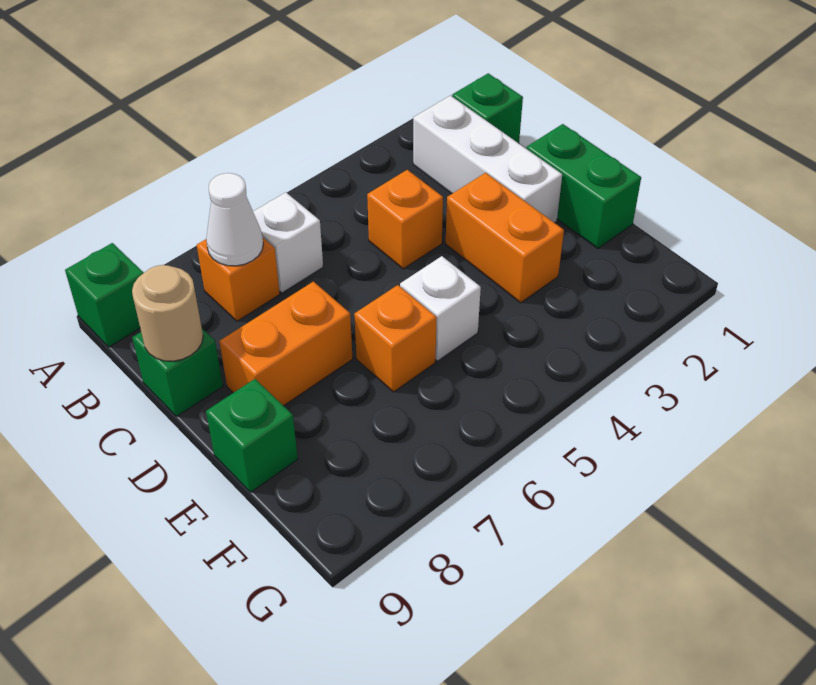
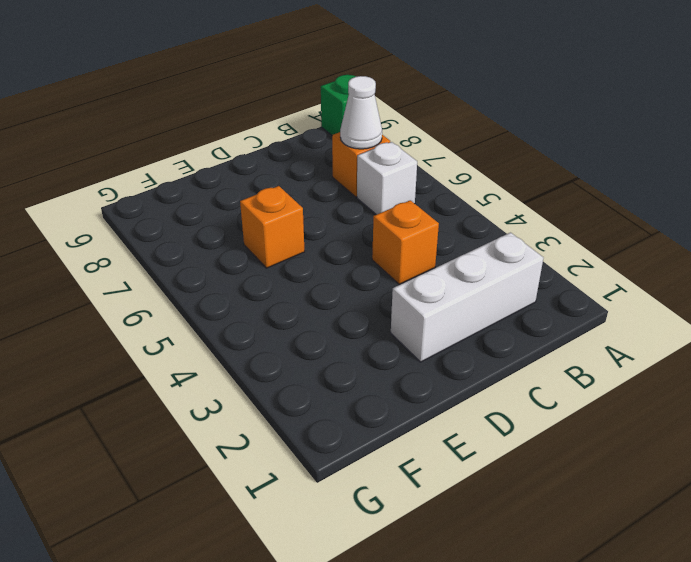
none -> green brick B1 level 1
none -> green brick C9 level 1
none -> green brick D1:E1 level 1

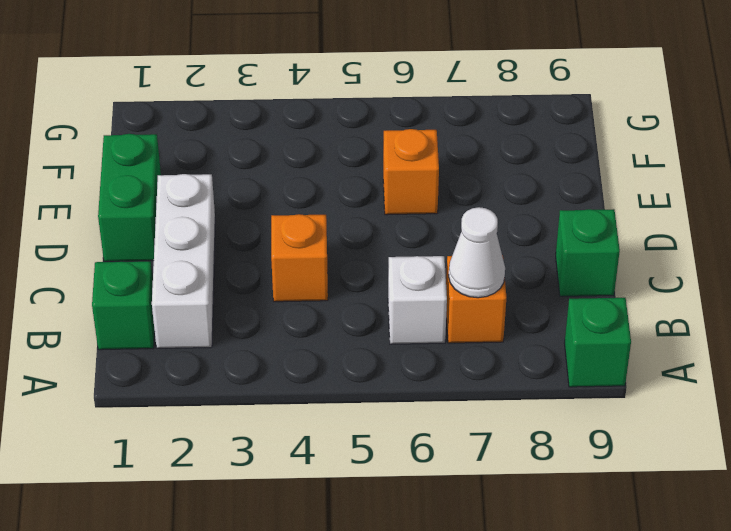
none -> orange brick D3:E3 level 1
none -> orange brick D7:D8 level 1
none -> white brick E5 level 1

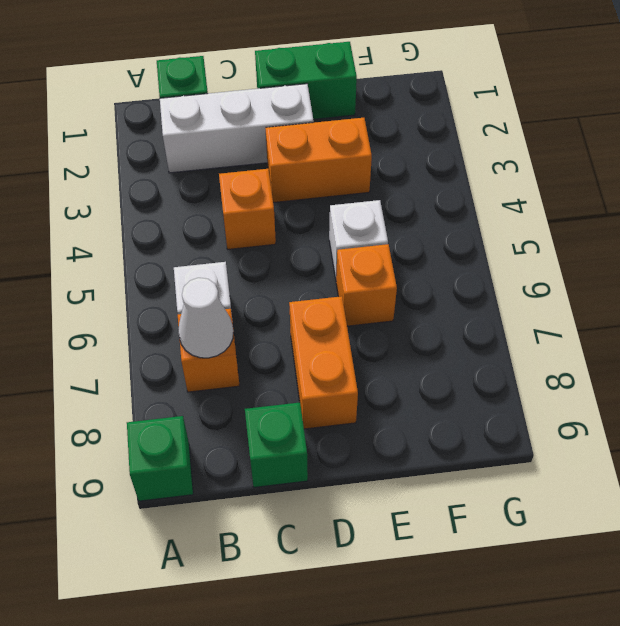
none -> green brick E9 level 1
none -> tan round brick C9 level 2

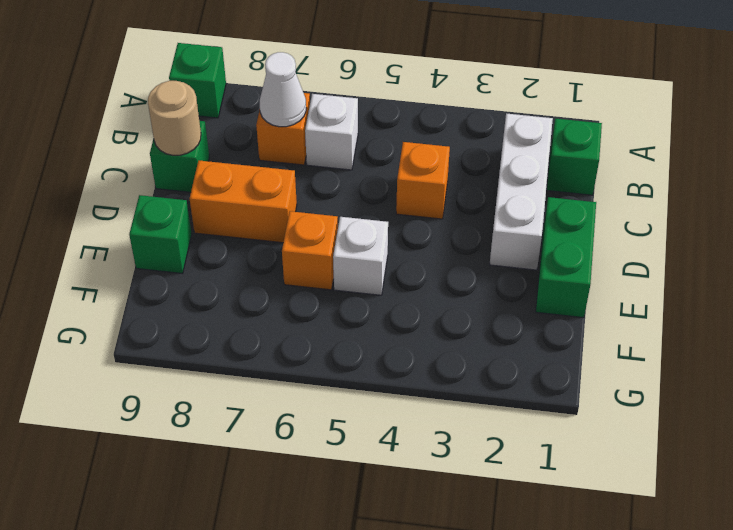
none -> orange brick D3:E3 level 1

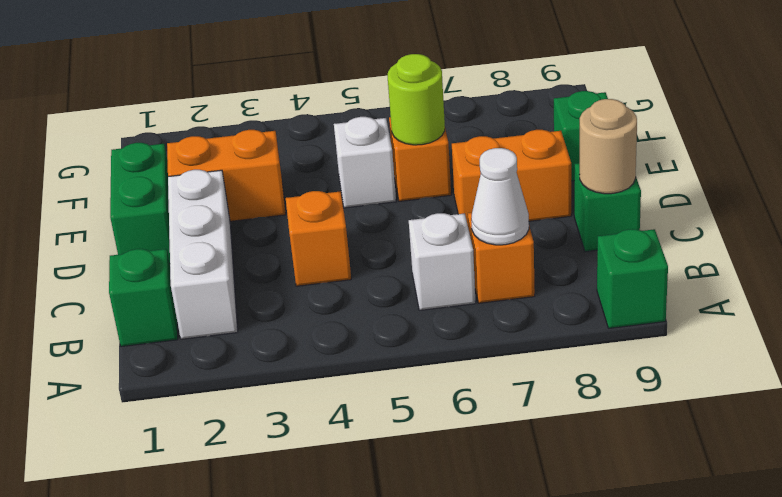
orange brick E2:E3 level 1 -> orange brick D3:E3 level 1
lime round brick E6 level 2 -> none

